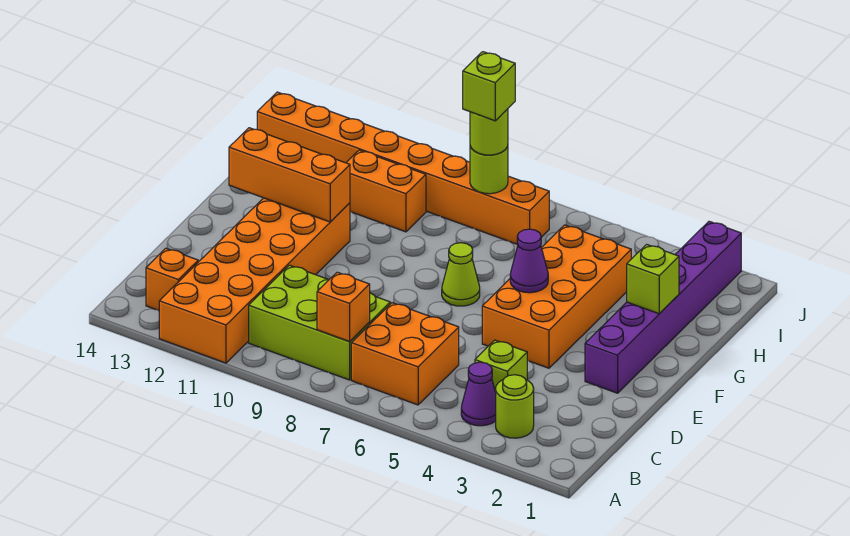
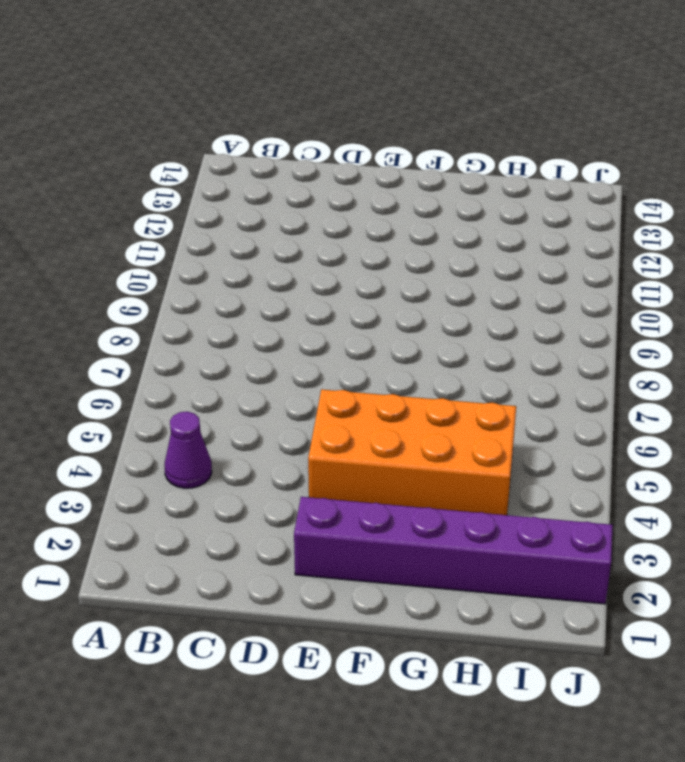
none -> orange brick A11:F12 level 1
none -> lime round brick B3 level 1
none -> orange brick B6:C7 level 1

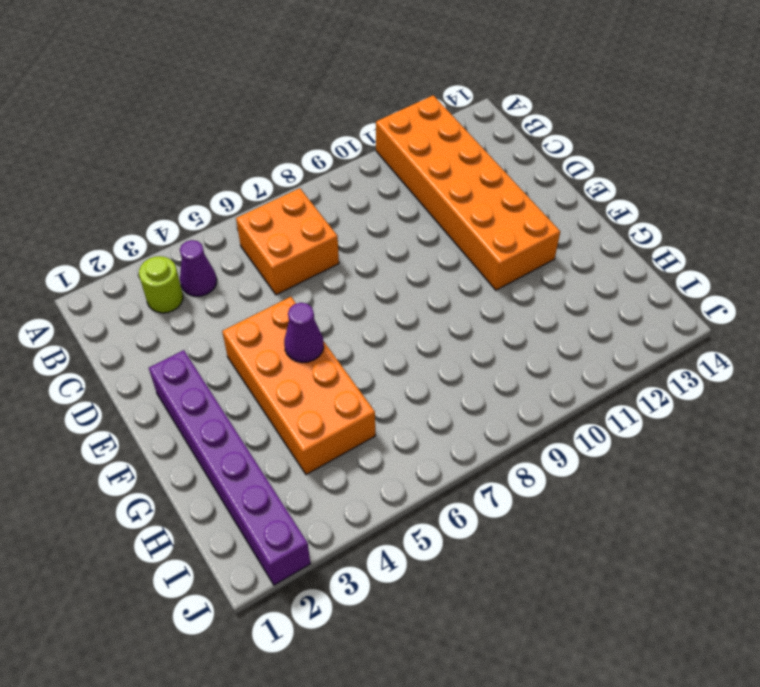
none -> lime brick B8:C10 level 1
none -> orange brick B13 level 1
none -> lime brick C4 level 1

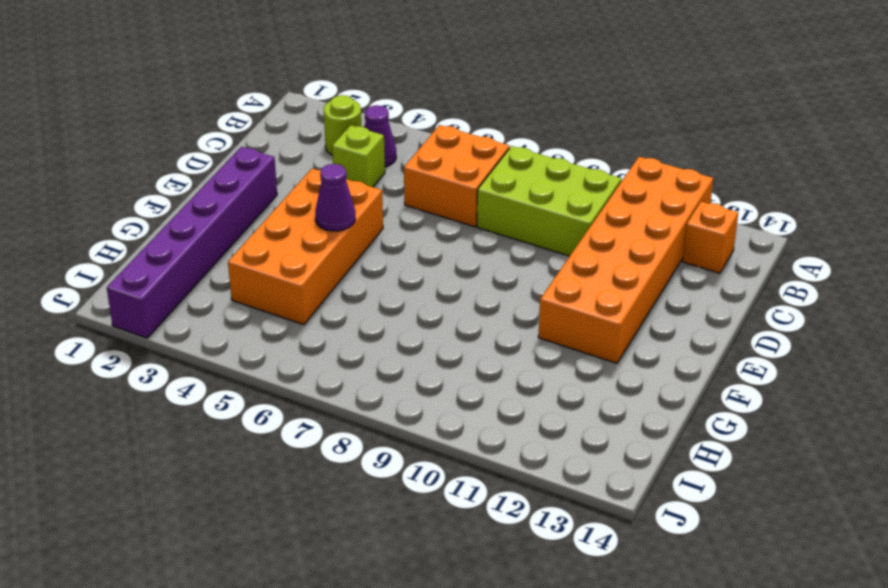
none -> lime cone F7 level 1
none -> orange brick H10:H11 level 1
none -> orange brick I7:I14 level 1

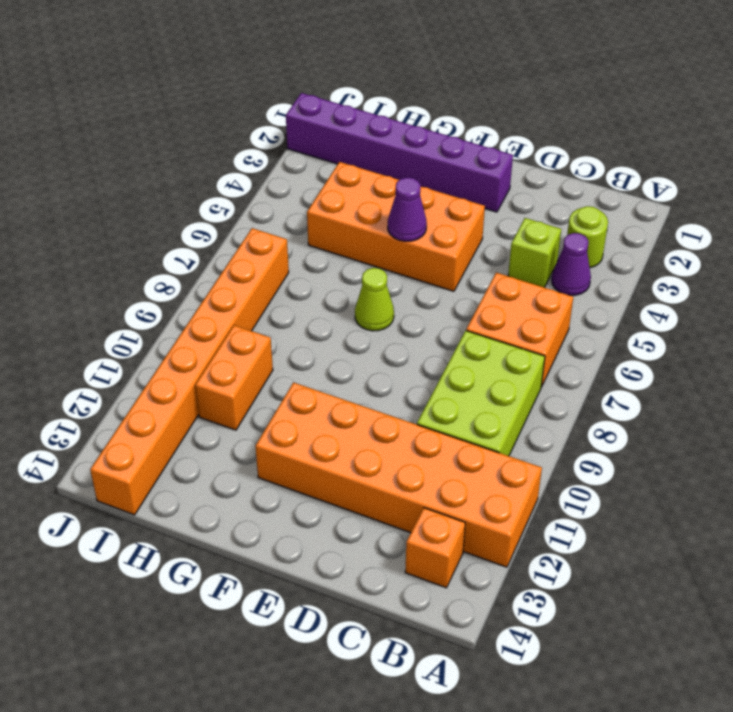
none -> orange brick B8 level 2
none -> orange brick F11:F13 level 2
none -> lime brick G2 level 2

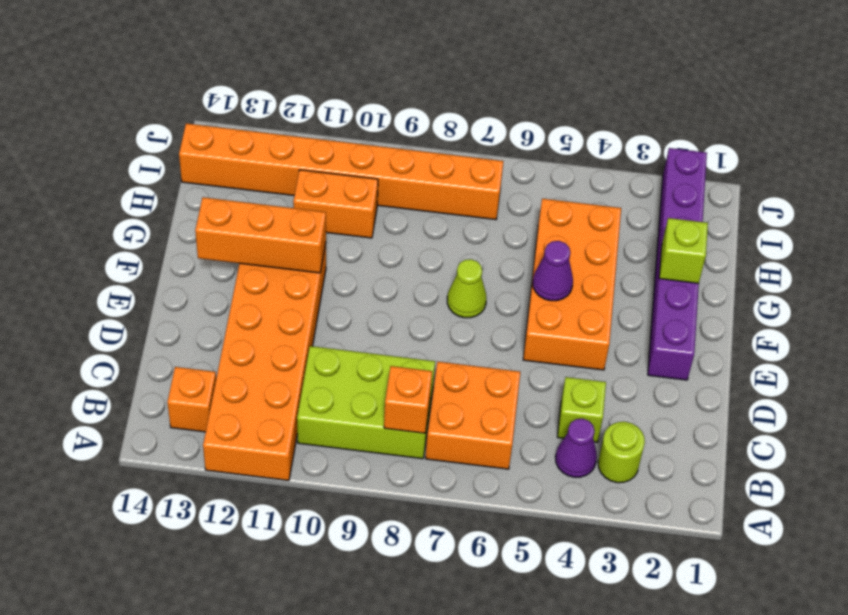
none -> lime round brick I8 level 2
none -> lime round brick I8 level 3
none -> lime brick I8 level 4

